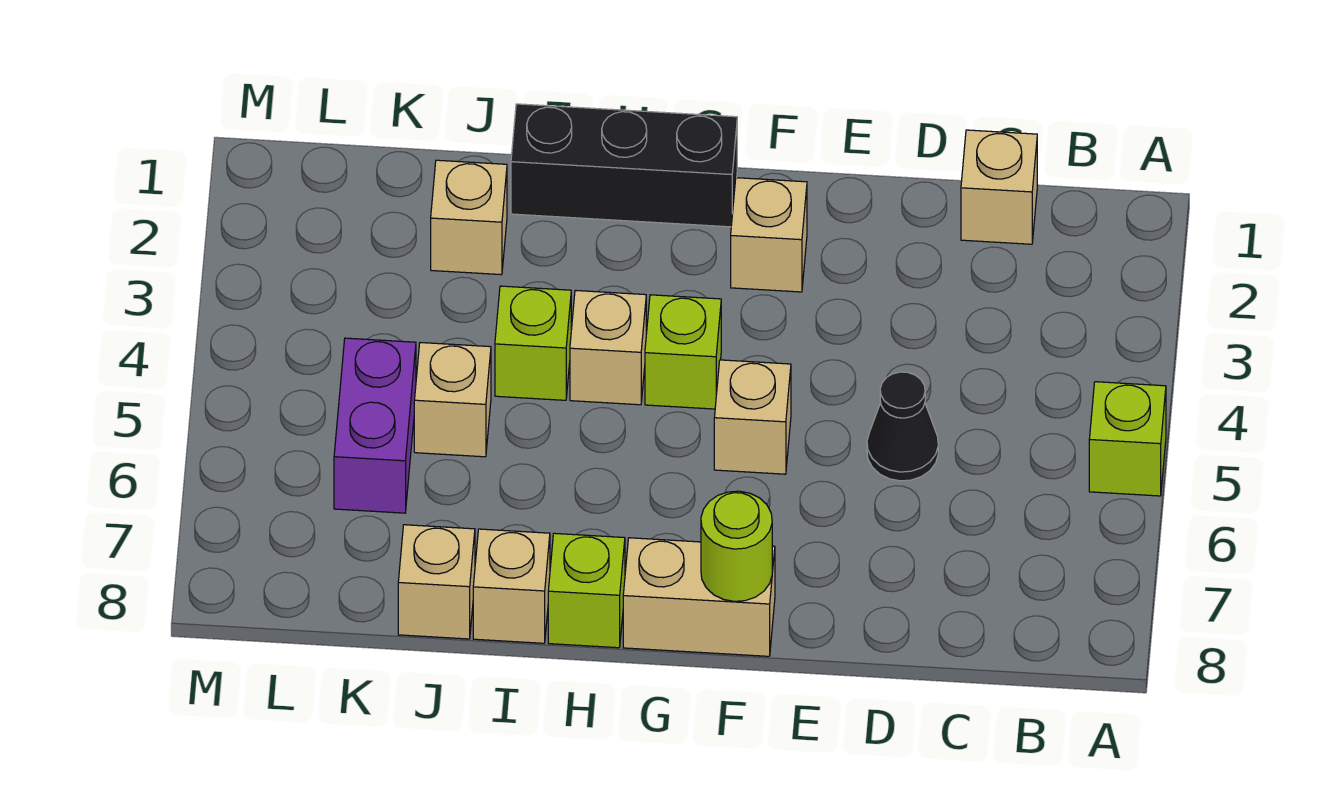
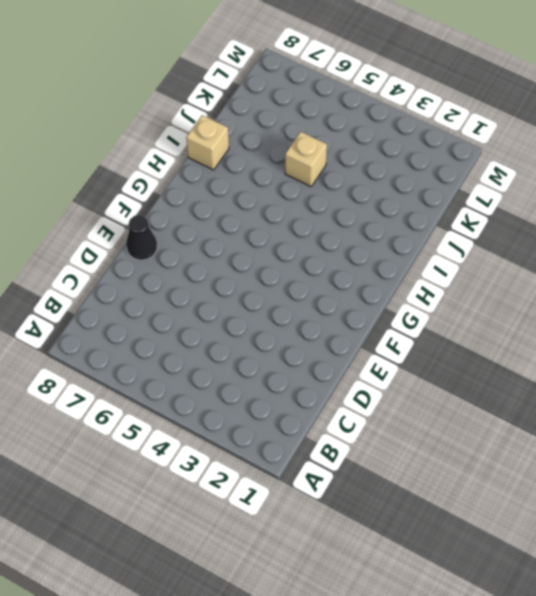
black cone E8 level 1 -> black cone D5 level 1
none -> lime brick A5 level 1
none -> tan brick C1 level 1
none -> tan brick F2 level 1

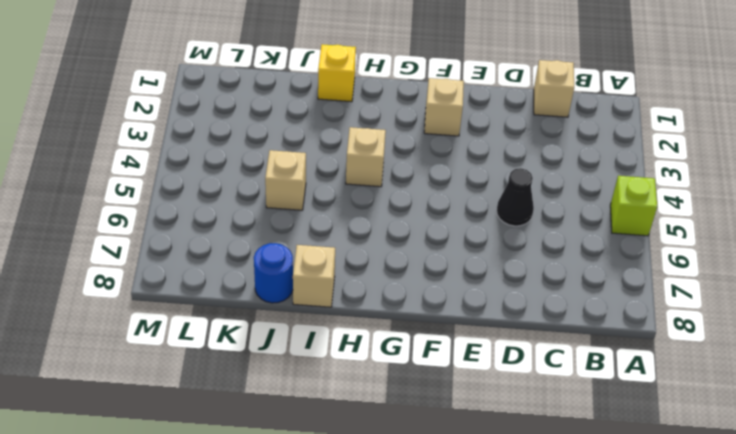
yellow brick I1 level 1 -> black brick G1:I1 level 1
blue round brick J8 level 1 -> tan brick J8 level 1
none -> tan brick F5 level 1
none -> tan brick F8:G8 level 1
none -> lime brick G4 level 1

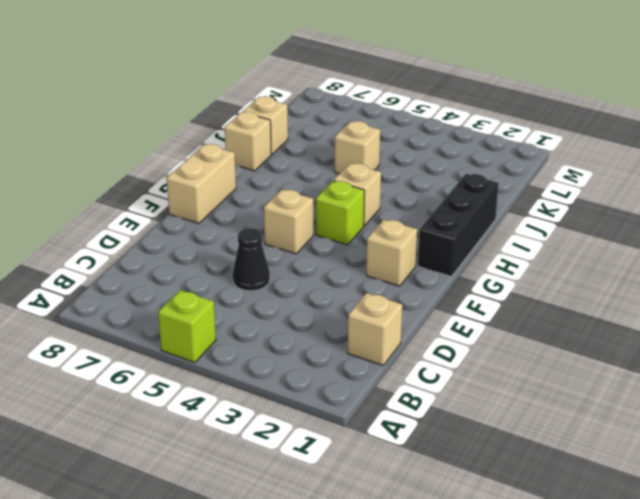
none -> lime brick H8 level 1
none -> lime brick I4 level 1
none -> tan brick J2 level 1

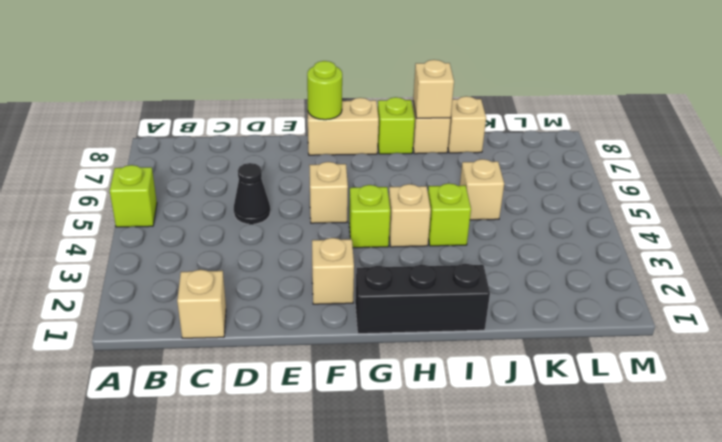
tan brick I8 level 2 -> tan brick J2 level 1
none -> purple brick K5:K6 level 1

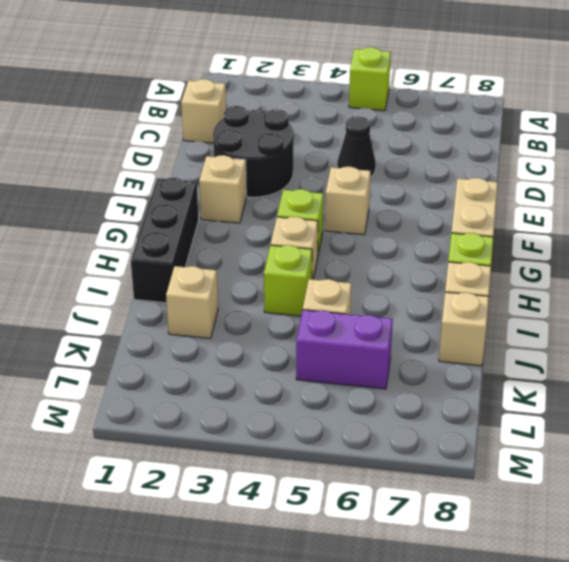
black round brick D2:E3 level 1 -> none
none -> lime round brick F8 level 2

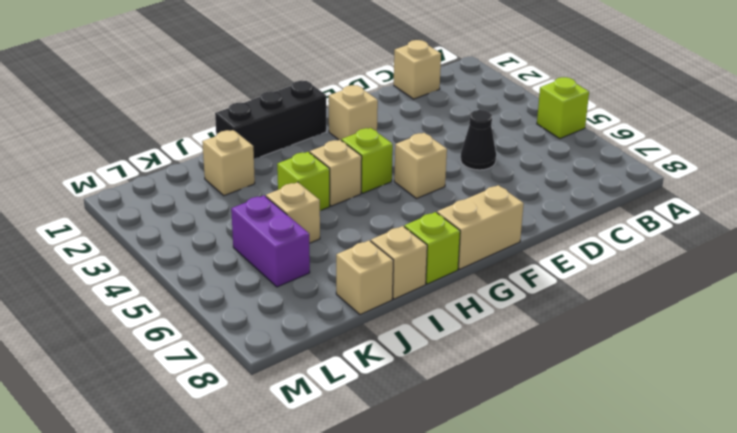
none -> lime round brick F8 level 2

